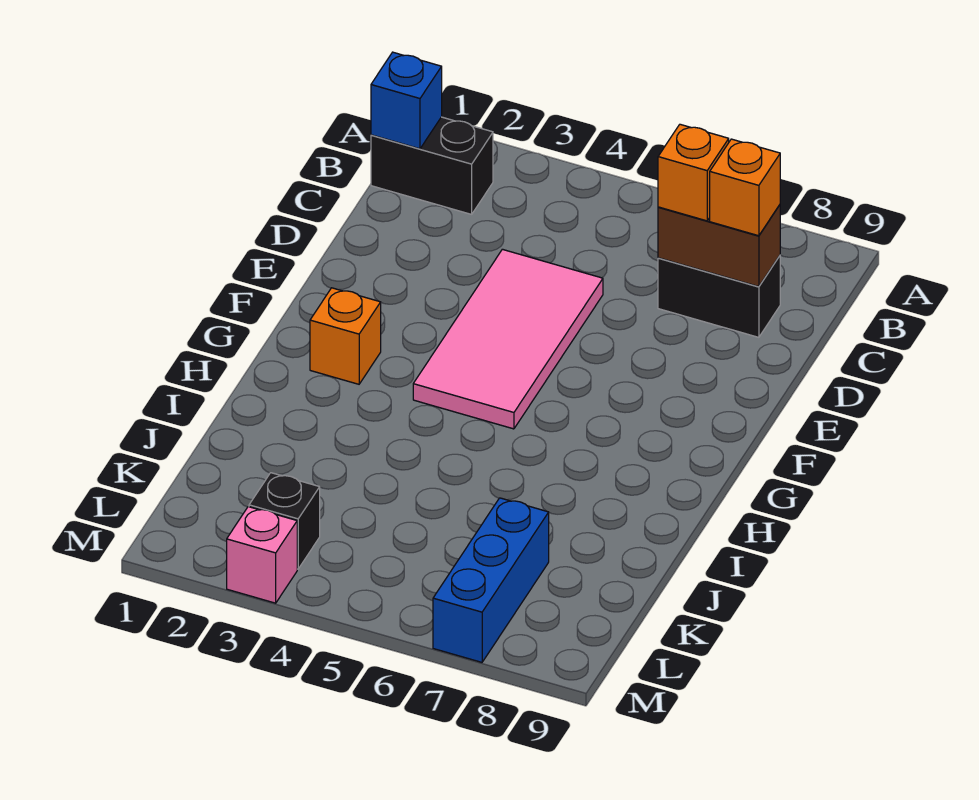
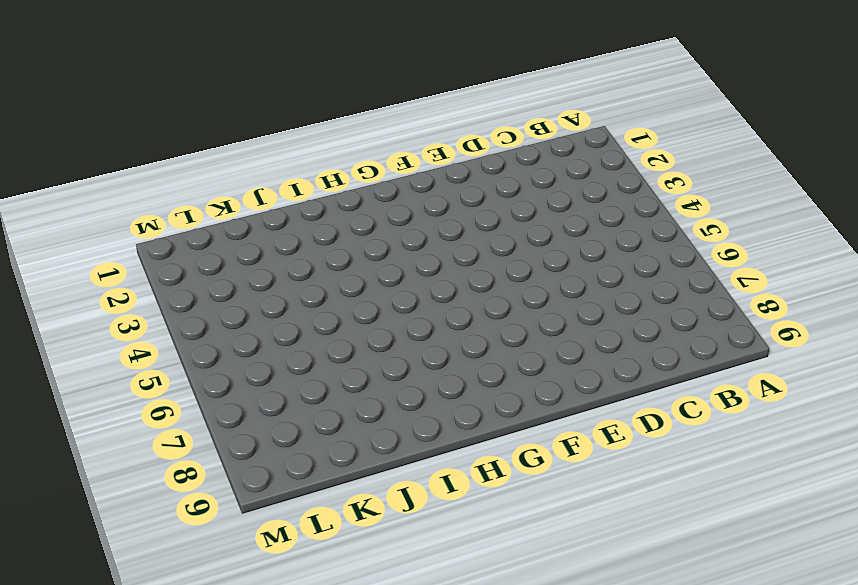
none -> black brick B1:B2 level 1
none -> black brick C7:C8 level 1

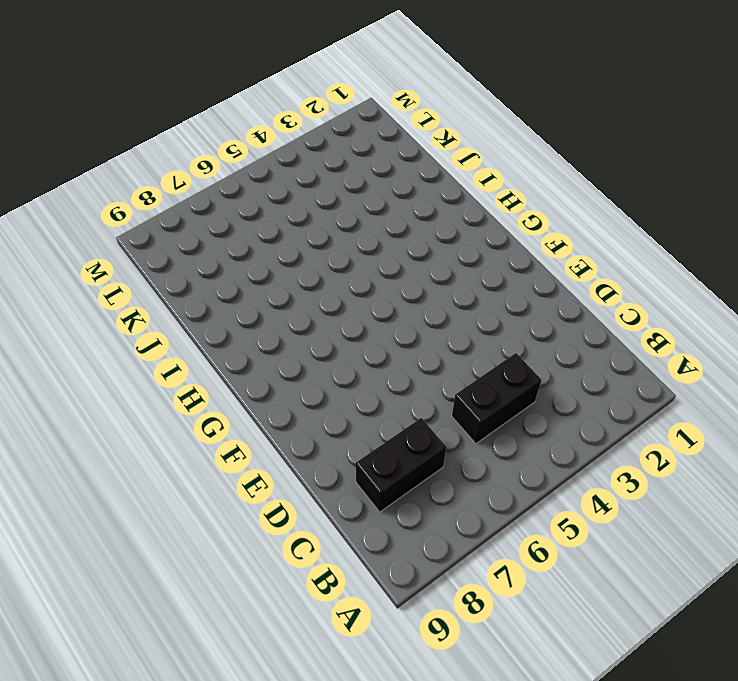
black brick C4:C5 level 1 -> black brick B1:B2 level 1
none -> pink tile D4:G5 level 1
none -> orange brick G2 level 1

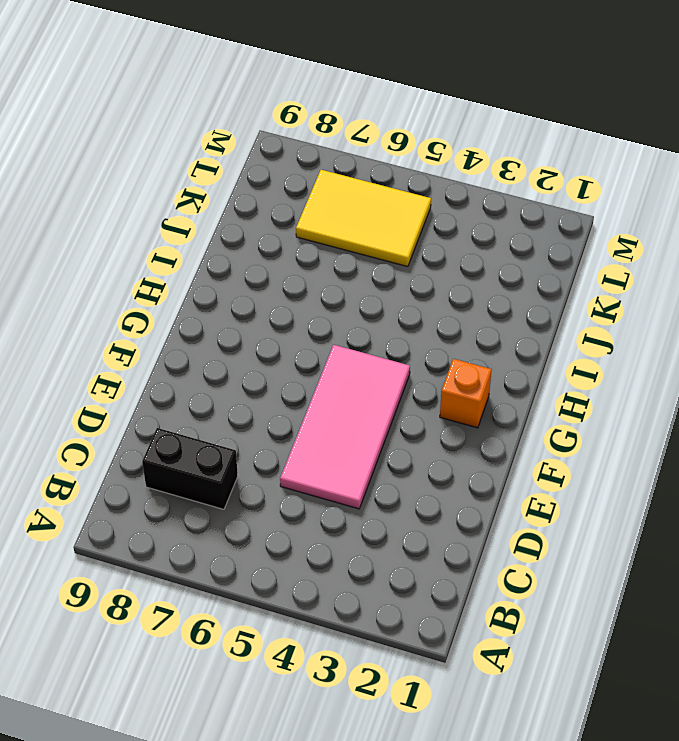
yellow tile K5:L7 level 1 -> blue brick K7:M7 level 1
none -> black brick B1:B2 level 1
none -> black brick L3 level 1

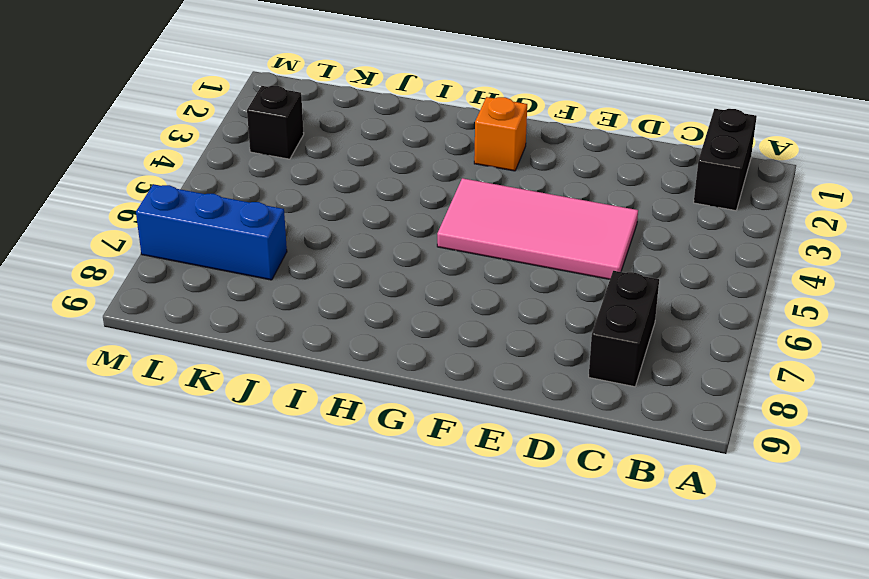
none -> pink brick M3 level 1
none -> blue brick B1 level 2

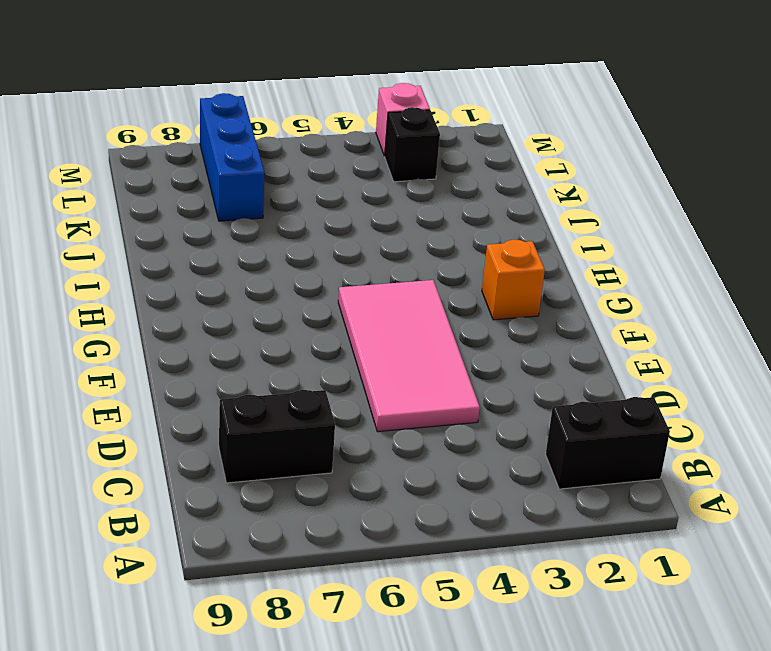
none -> blue brick B1 level 2
none -> brown brick C7:C8 level 2

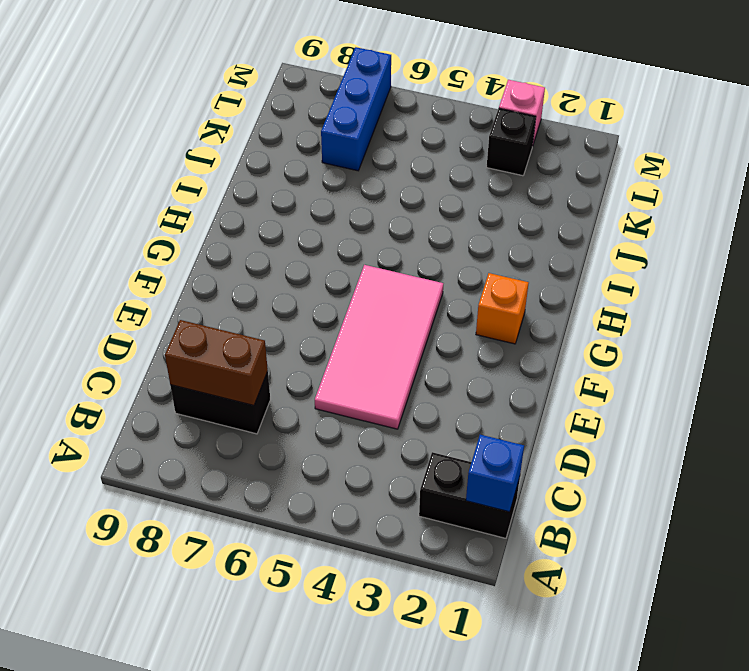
none -> orange brick C7 level 3
none -> orange brick C8 level 3

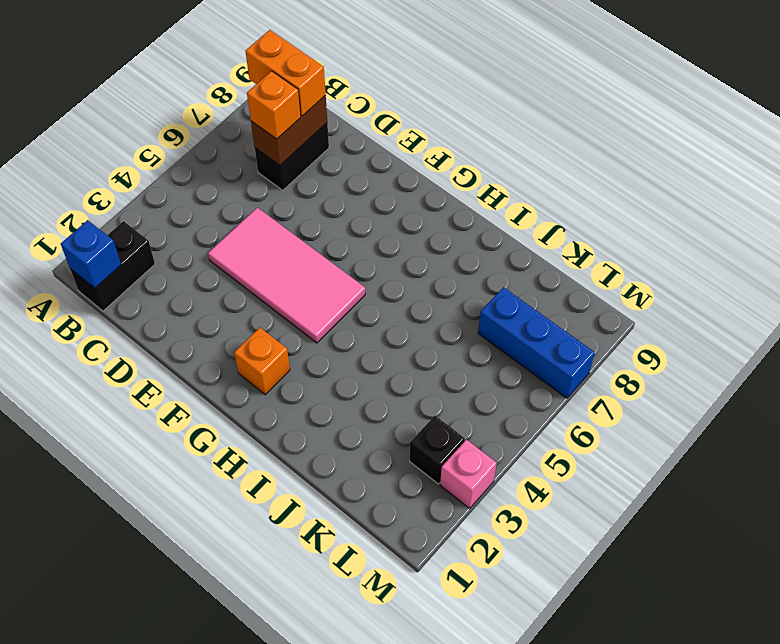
orange brick B8:C8 level 3 -> orange brick C8 level 3

